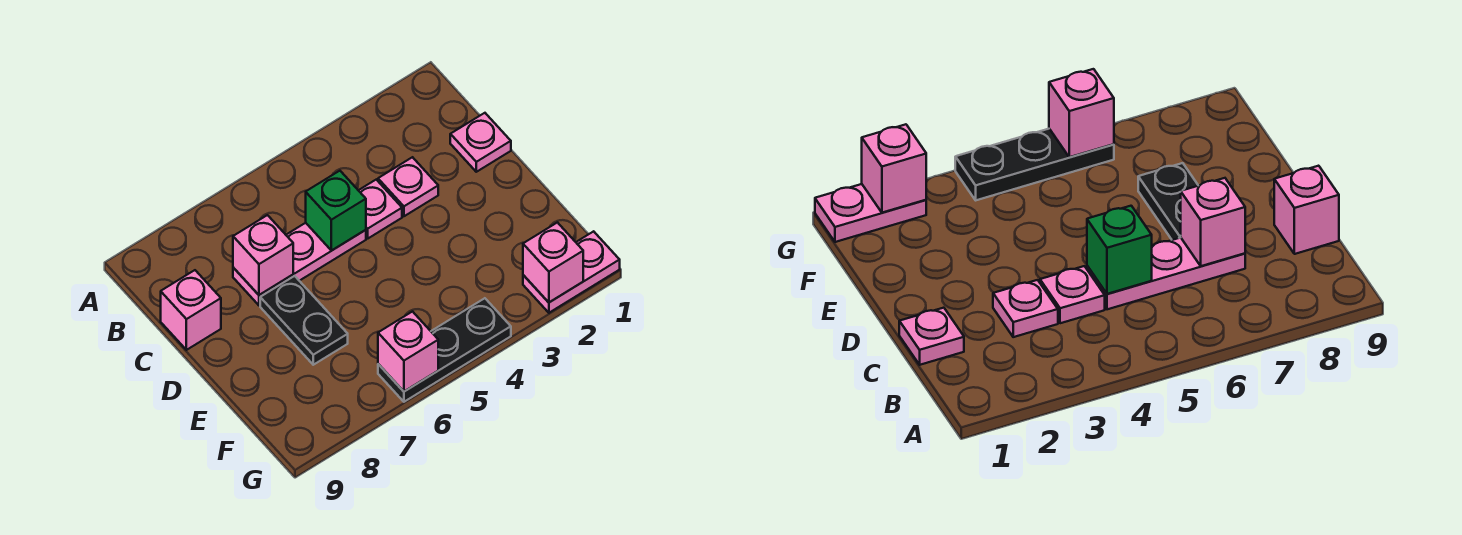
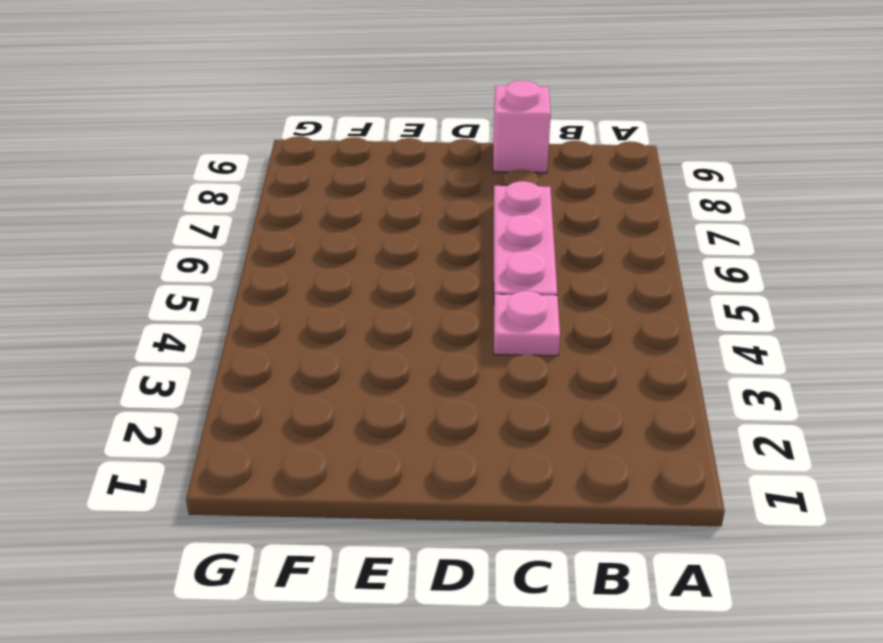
none -> pink plate C1 level 1
none -> pink plate C3 level 1
none -> black plate D7:E7 level 1

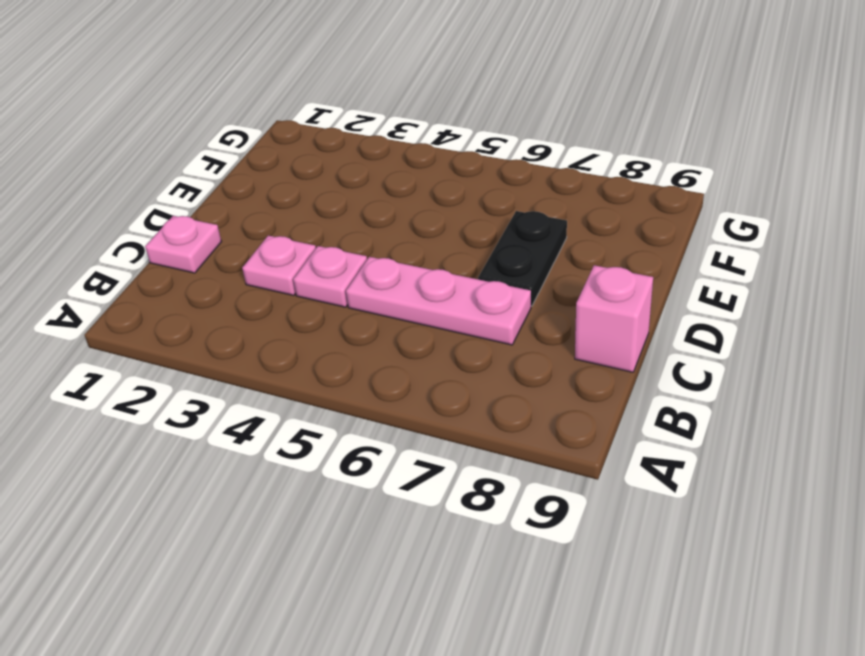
none -> pink plate G1:G2 level 1
none -> black plate G4:G6 level 1
none -> green brick C5 level 2

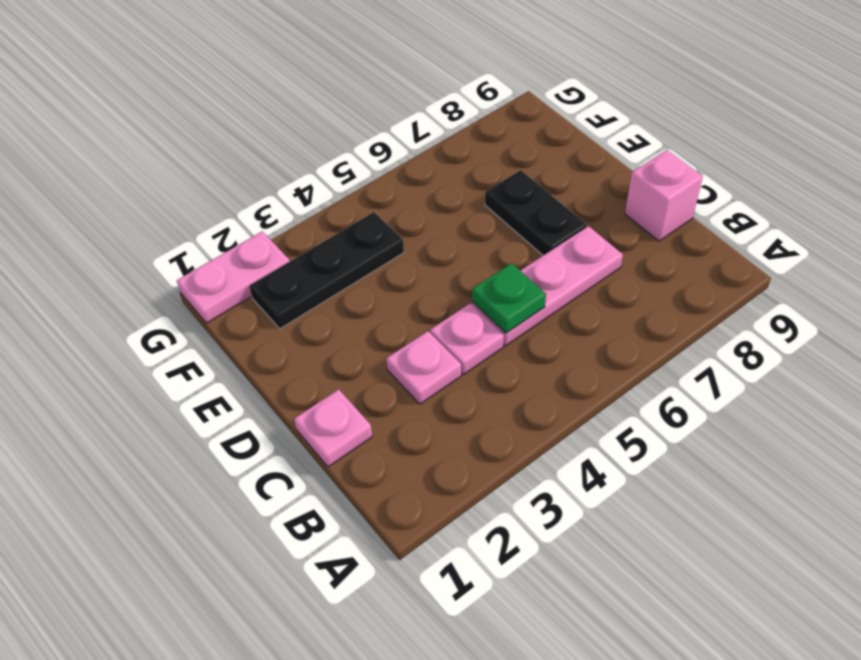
green plate C5 level 2 -> green brick C5 level 2
black plate F2:F4 level 1 -> black plate G4:G6 level 1
none -> pink brick C7 level 2
none -> pink brick G2 level 2
none -> pink brick G6 level 2

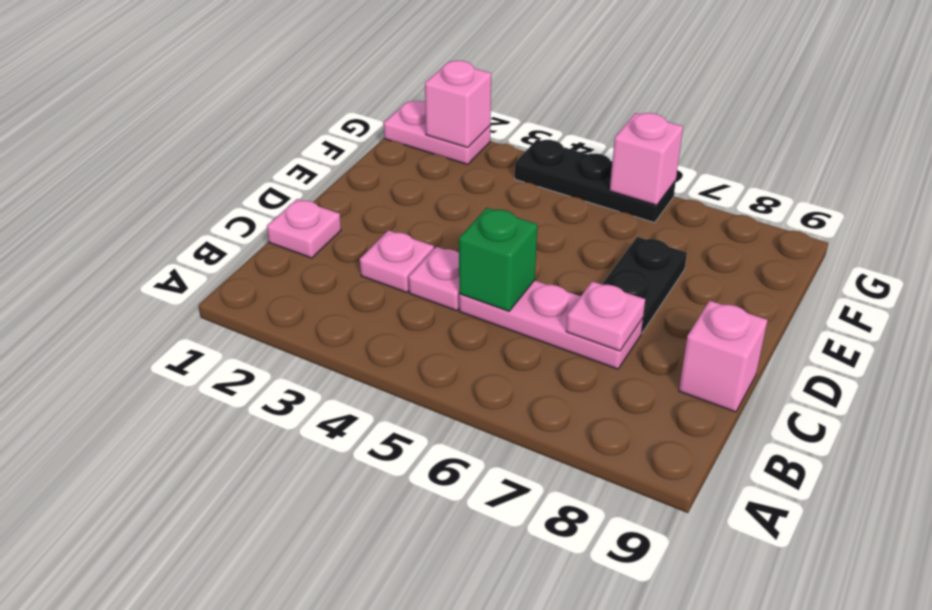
pink plate C7 level 2 -> pink brick C7 level 2

